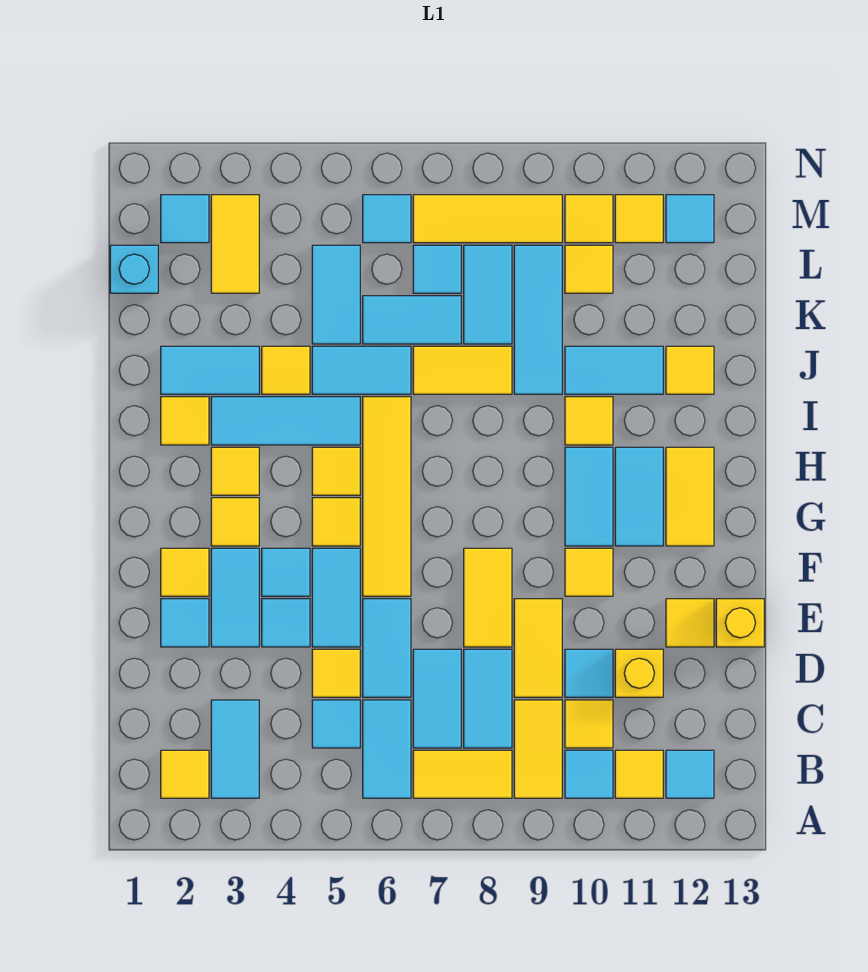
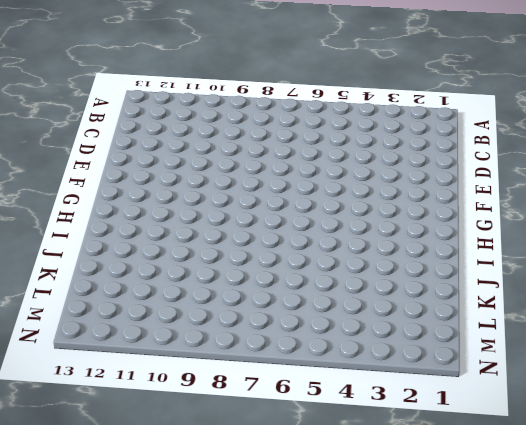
none -> yellow tile B2 level 1
none -> cyan tile B3:C3 level 1
none -> cyan tile B6:C6 level 1
none -> yellow tile B7:B8 level 1

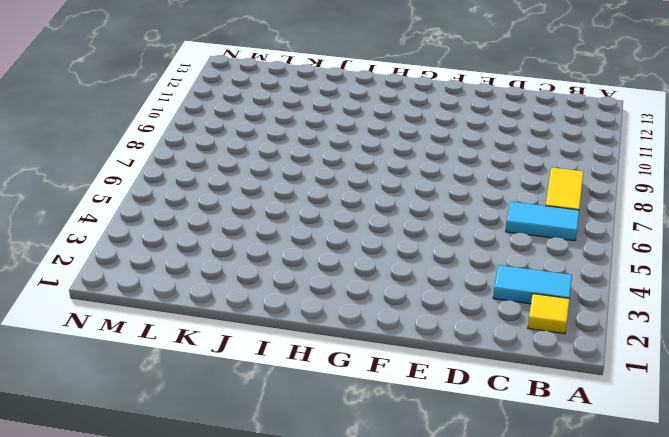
none -> yellow tile B9:C9 level 1
none -> cyan tile B10 level 1
none -> yellow tile B11 level 1
none -> cyan tile B12 level 1

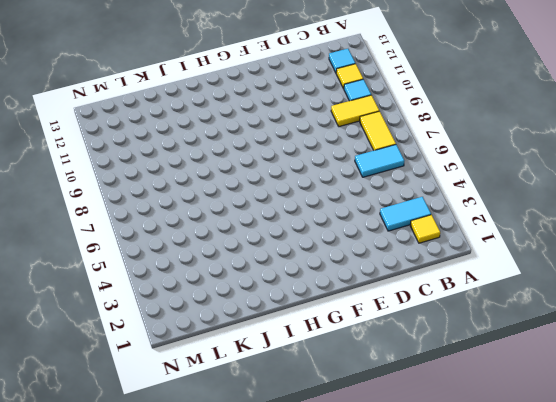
none -> cyan tile C5 level 1
none -> cyan tile C7:D7 level 1
none -> cyan tile C8:D8 level 1
none -> yellow tile C10 level 1

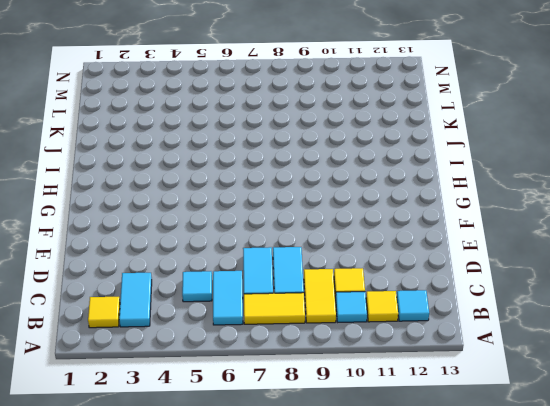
none -> yellow tile D5 level 1
none -> cyan tile D6:E6 level 1
none -> yellow tile D9:E9 level 1
none -> cyan tile D10 level 1

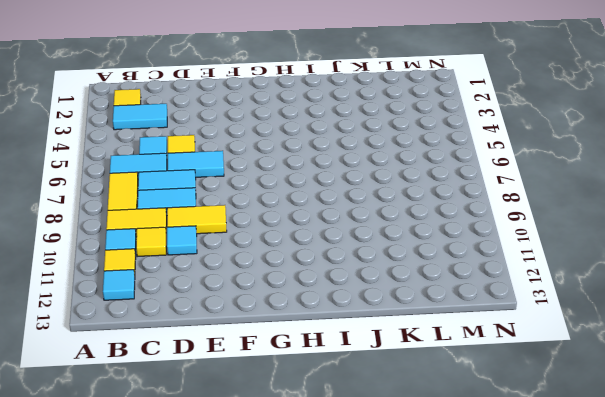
none -> yellow brick D11 level 1
none -> cyan tile E2 level 1
none -> cyan tile E3:F3 level 1
none -> cyan tile E4 level 1

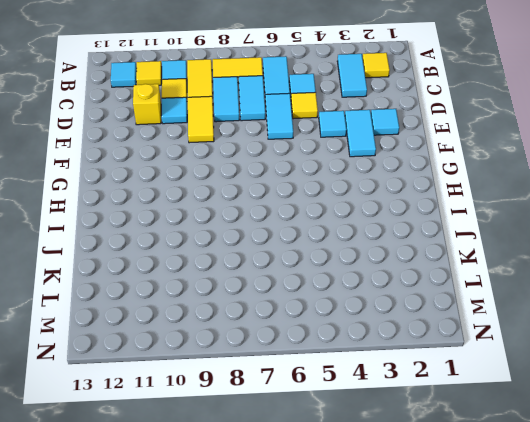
none -> cyan tile E5:F5 level 1
none -> yellow tile E8:F8 level 1
none -> yellow tile E12 level 1
none -> yellow brick E13 level 1

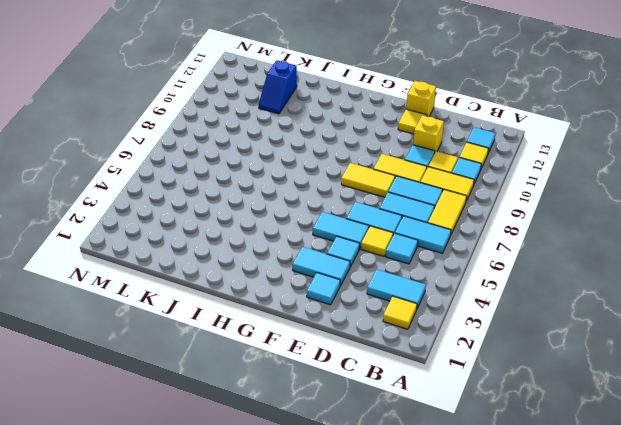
blue slope K11:K12 level 1 top 12 -> none
none -> yellow tile F2 level 1
none -> cyan tile F4 level 1
none -> yellow tile F6:I6 level 1
none -> yellow tile F10 level 1

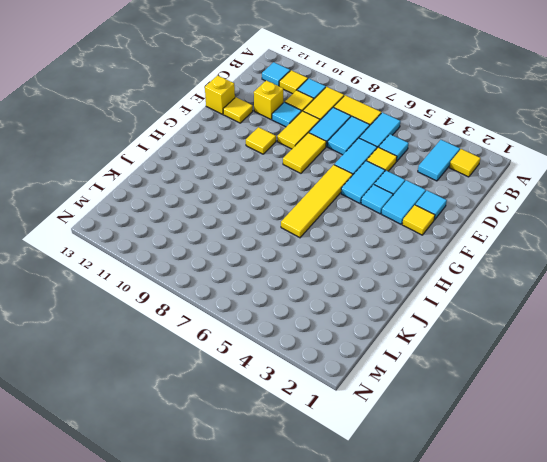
none -> yellow tile G3 level 1
none -> yellow tile G5 level 1
none -> cyan tile G10:H10 level 1
none -> cyan tile G11:H11 level 1

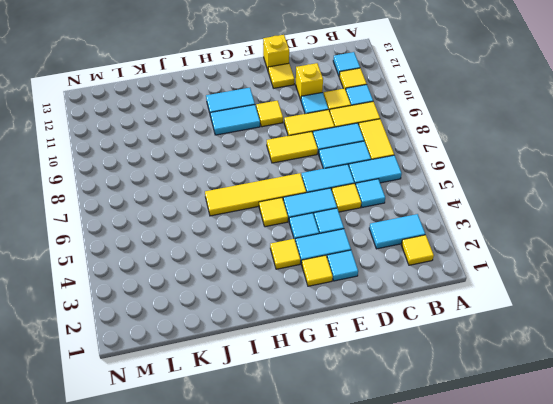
none -> yellow tile G12:H12 level 1
none -> yellow tile H3 level 1
none -> yellow tile H5 level 1
none -> yellow tile I2 level 1

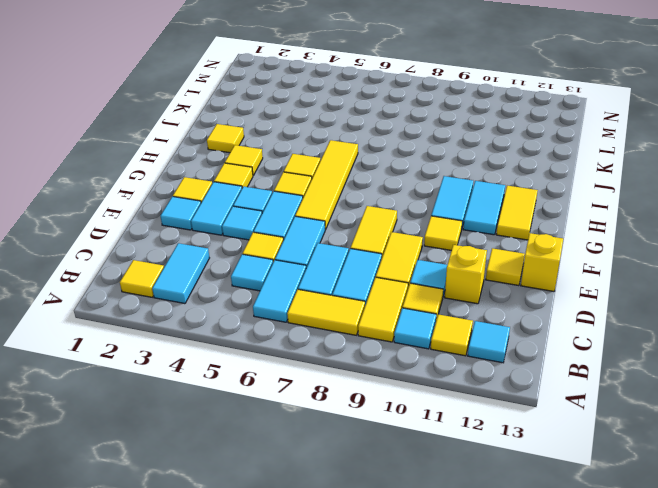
none -> cyan tile I3:I5 level 1
none -> yellow tile I10 level 1
none -> cyan tile J2:J3 level 1
none -> yellow tile J4 level 1

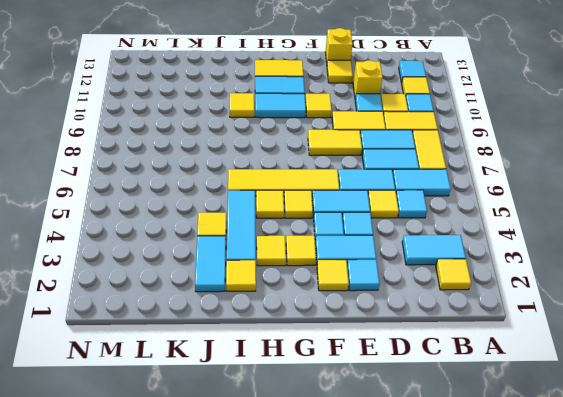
none -> cyan tile J5:J6 level 1
none -> yellow tile J7:J8 level 1
none -> cyan tile J9:L9 level 1
none -> cyan tile J10:J11 level 1

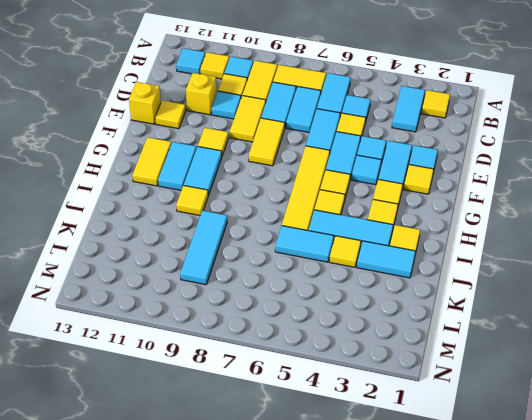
none -> yellow tile J7:J8 level 1
none -> cyan tile J10:J11 level 1
none -> yellow tile J12 level 1
none -> cyan tile K5:L5 level 1

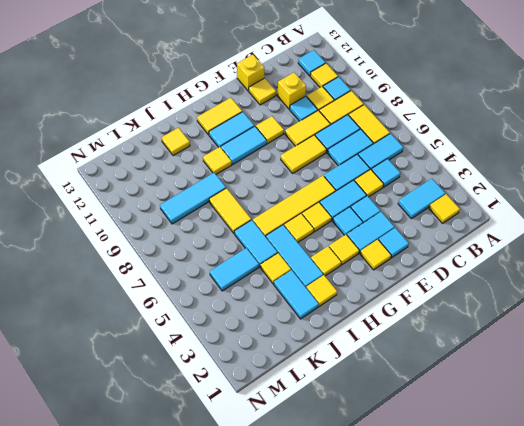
none -> cyan tile J10:J11 level 1
none -> cyan tile K6:K7 level 1
none -> cyan tile K8:L8 level 1
none -> cyan brick L1 level 1

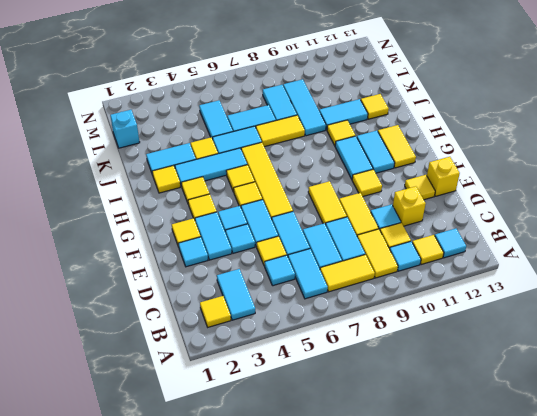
none -> yellow tile L3:M3 level 1
none -> cyan tile L7 level 1
none -> yellow tile L10 level 1
none -> cyan tile M2 level 1

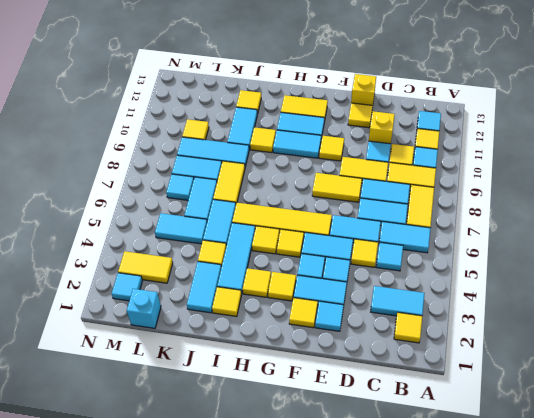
none -> cyan tile M6 level 1
none -> yellow tile M7:M9 level 1
none -> yellow tile M10 level 1
none -> yellow tile M11 level 1

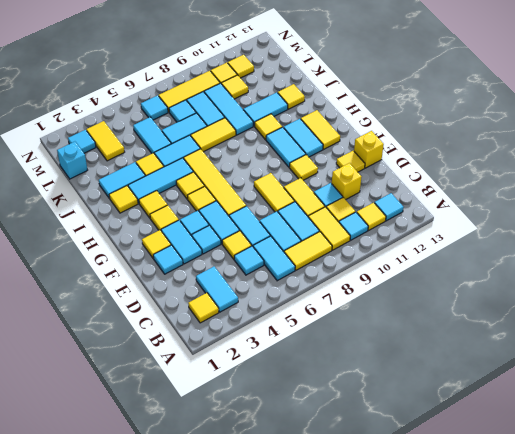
none -> cyan tile M12 level 1

